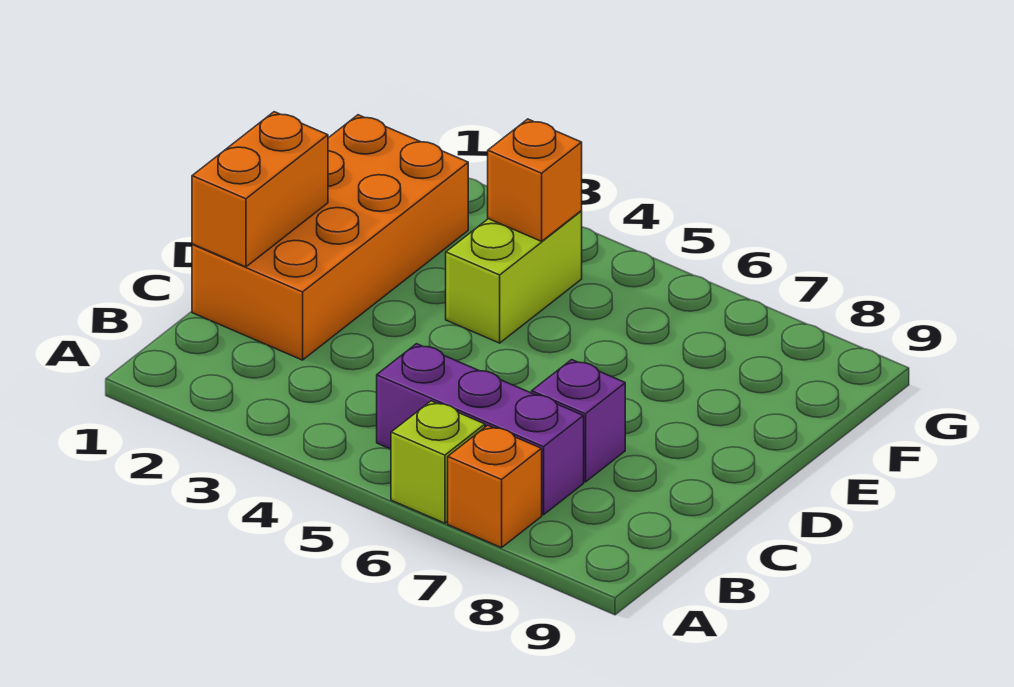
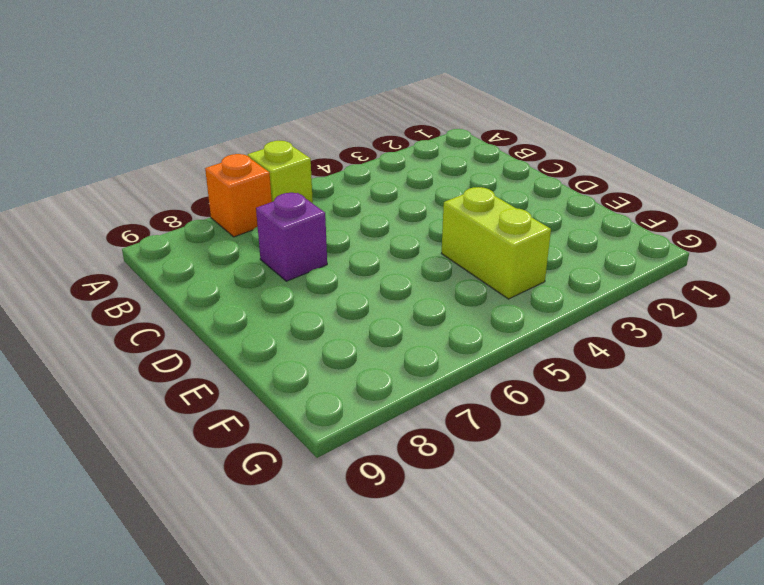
none -> purple brick B5:B7 level 1
none -> orange brick C1:F2 level 1

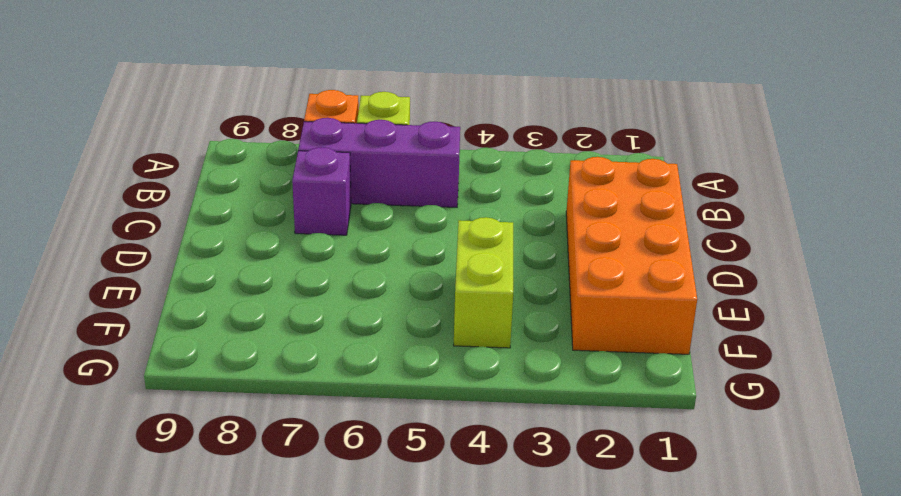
none -> orange brick C1:D1 level 2
none -> orange brick F4 level 2

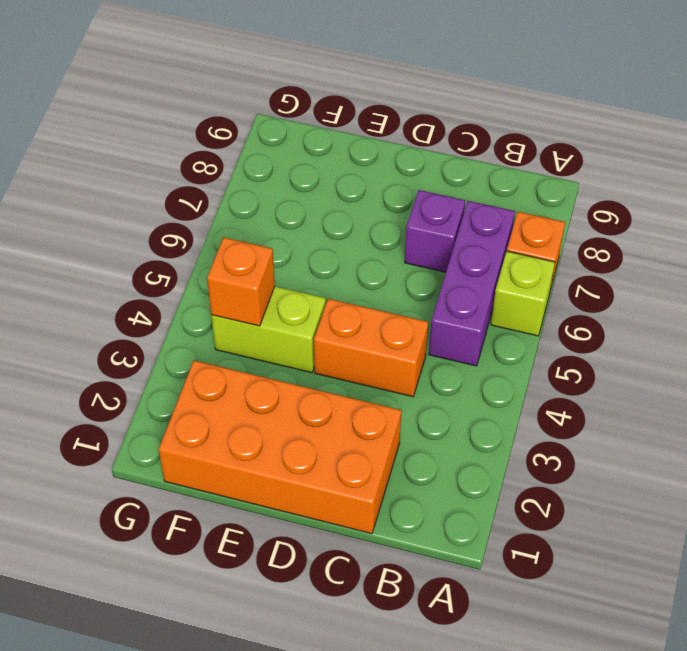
orange brick C4:D4 level 1 -> orange brick C1:D1 level 2

